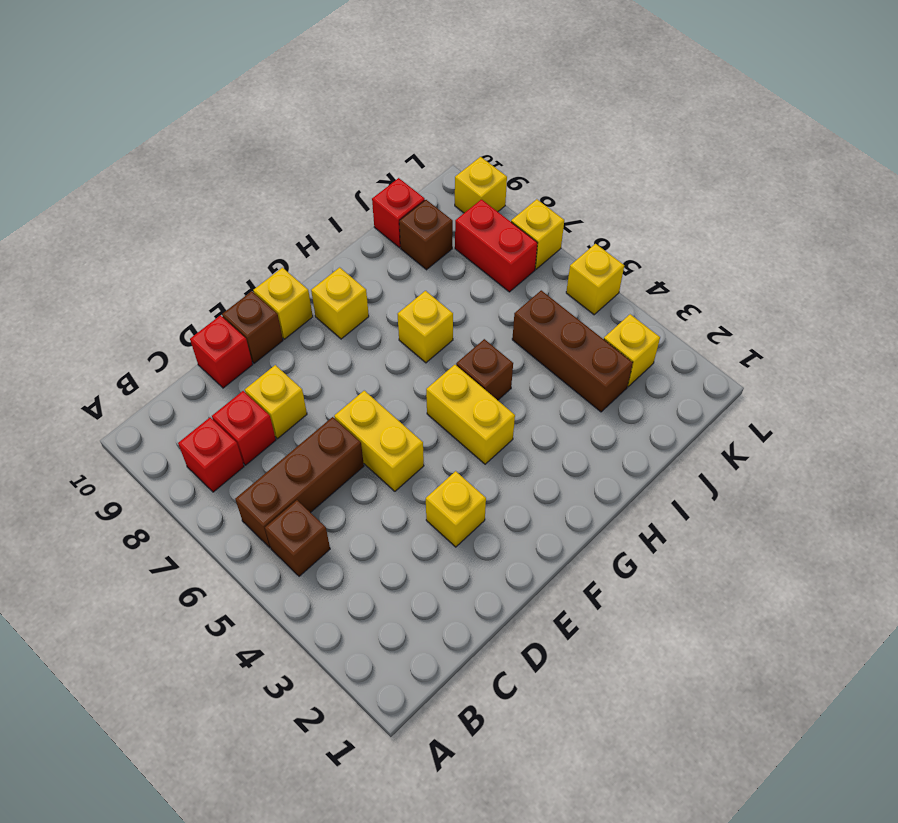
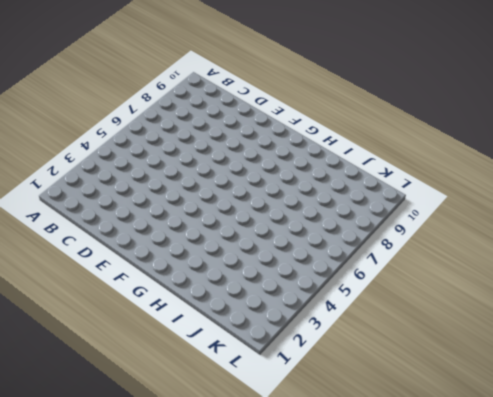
none -> brown brick B5 level 1
none -> brown brick B6:D6 level 1
none -> red brick B8 level 1

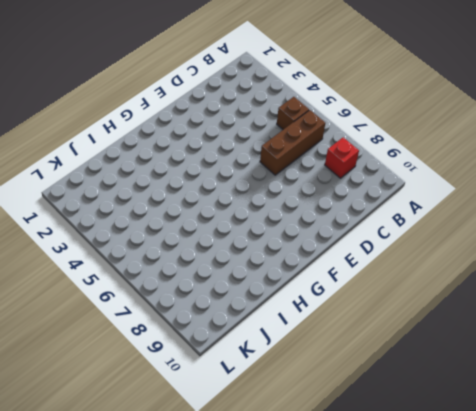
none -> red brick C8 level 1
none -> yellow brick D8 level 1
none -> red brick D10 level 1

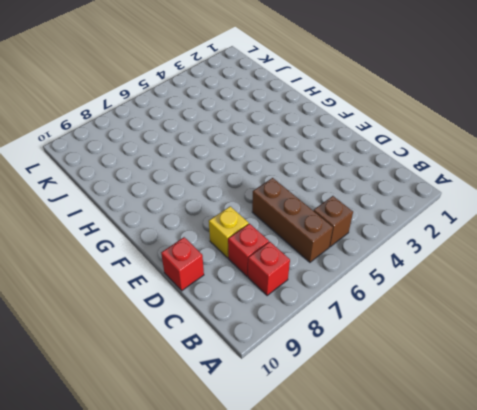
none -> yellow brick E3 level 1
none -> yellow brick E5:E6 level 1
none -> brown brick E10 level 1

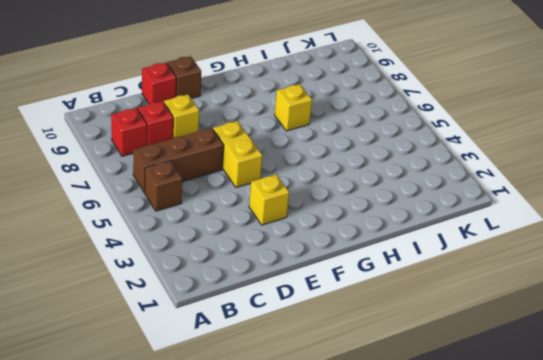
none -> yellow brick F10 level 1
none -> yellow brick G4:G5 level 1
none -> yellow brick G9 level 1

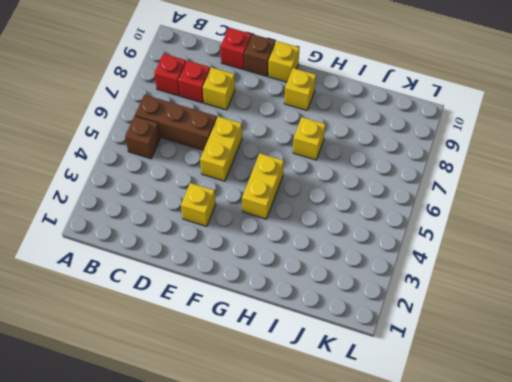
none -> brown brick H5 level 1
none -> brown brick J3:J5 level 1
none -> brown brick J9 level 1

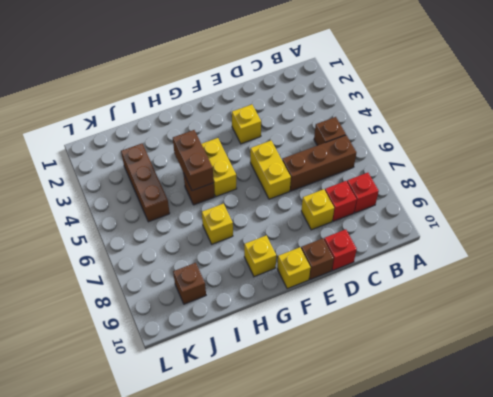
brown brick H4:H5 level 2 -> none
none -> red brick J10 level 1
none -> yellow brick K3 level 1
none -> red brick K7:K8 level 1

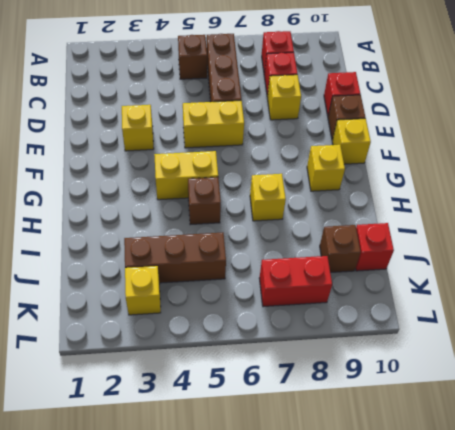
none -> yellow brick L5 level 1
none -> yellow brick L7 level 1
none -> yellow brick L9 level 1

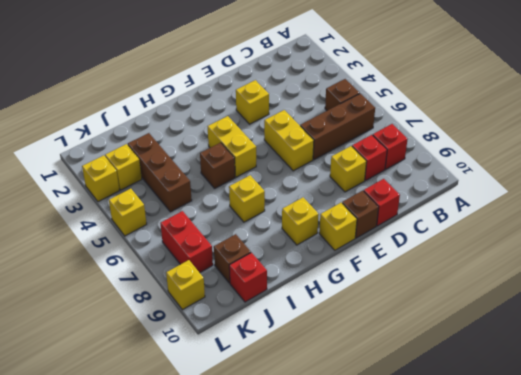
yellow brick L3 level 1 -> yellow brick L7 level 1

